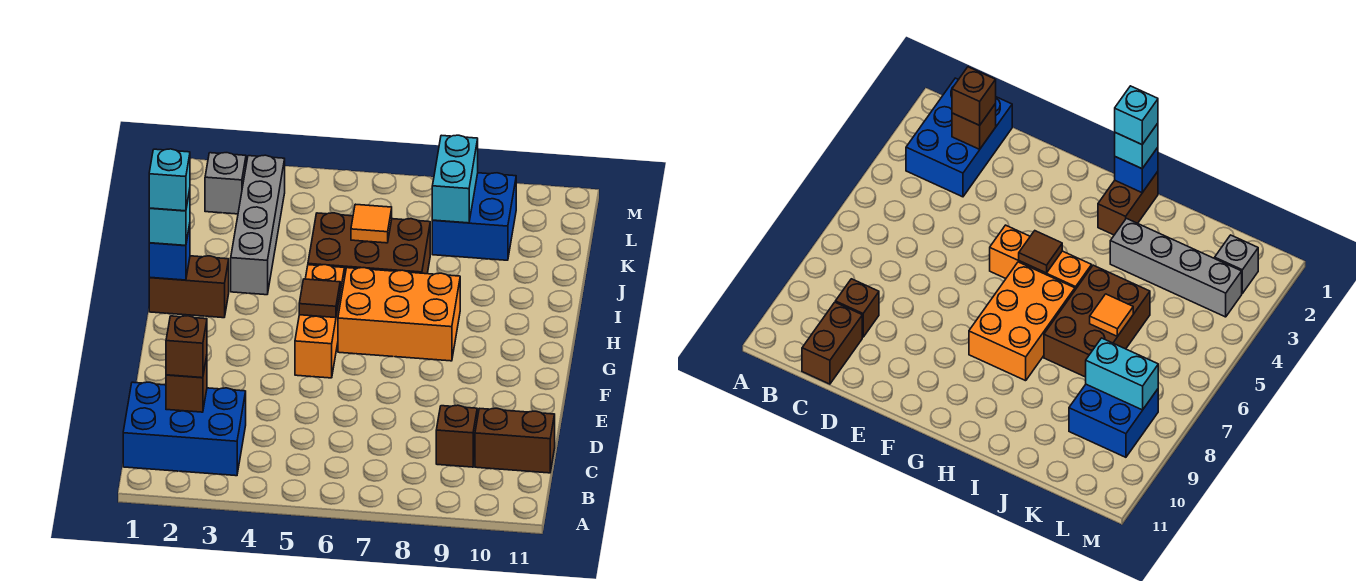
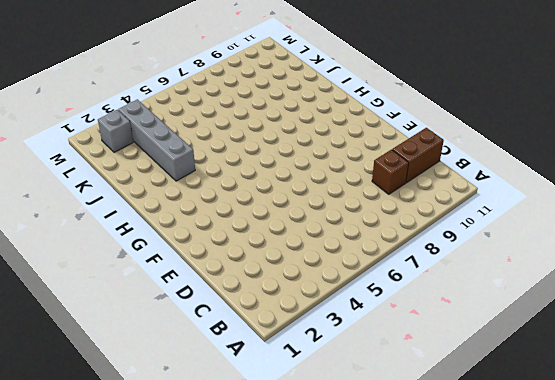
none -> blue brick B1:C3 level 1
none -> orange brick F5:H5 level 1
none -> orange brick G6:H8 level 1

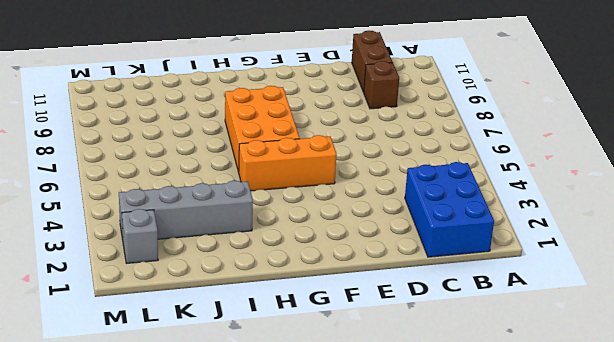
none -> brown brick H1:H2 level 1
none -> brown brick I5:J7 level 1
none -> blue brick K8:L9 level 1

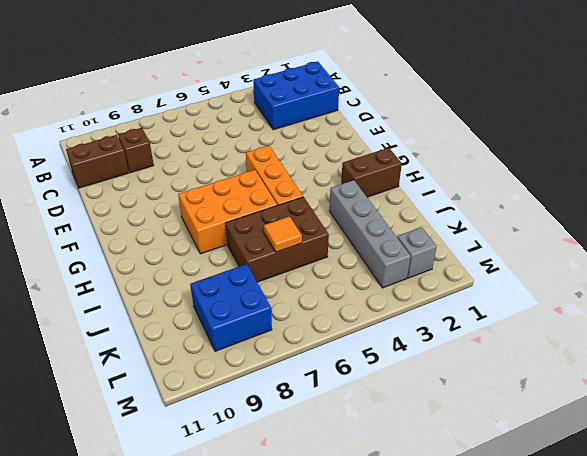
none -> brown brick C2 level 2
none -> brown tile G5 level 2
none -> blue brick H1 level 2

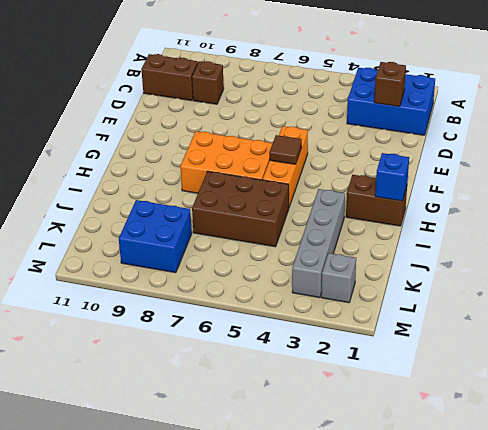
none -> orange tile J6 level 2
none -> cyan brick K8:L8 level 2
none -> brown brick C2 level 3

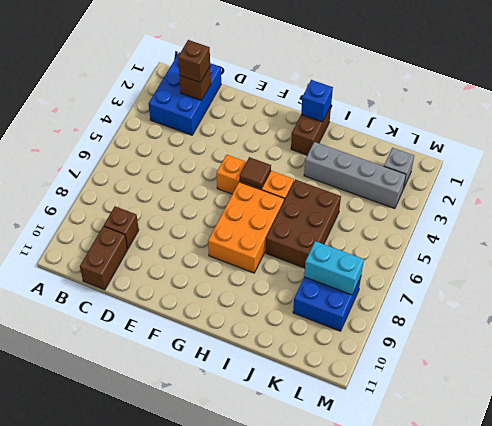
none -> orange tile J6 level 2
none -> cyan brick H1 level 3
none -> cyan brick H1 level 4

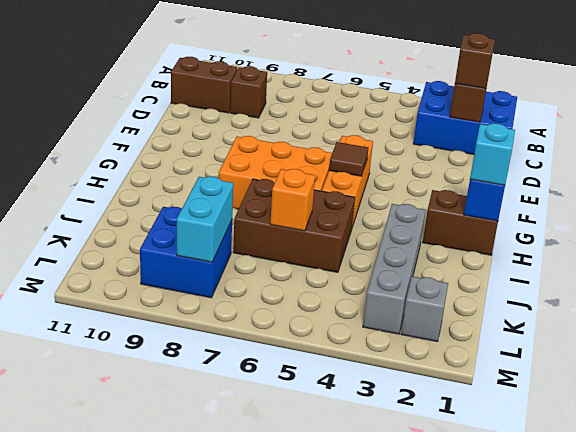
orange brick J6 level 2 -> orange tile J6 level 2
none -> cyan brick H1 level 4

